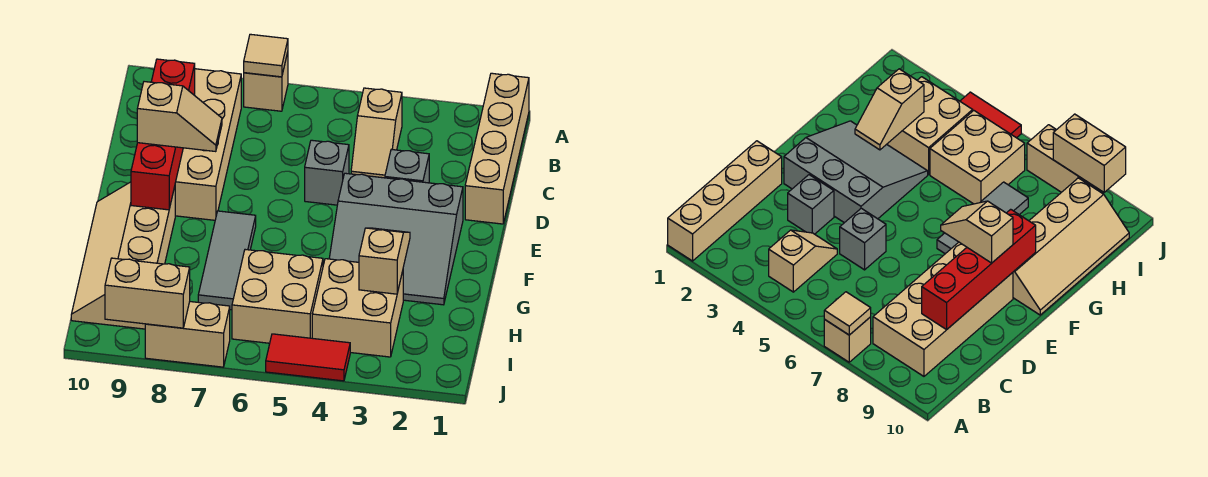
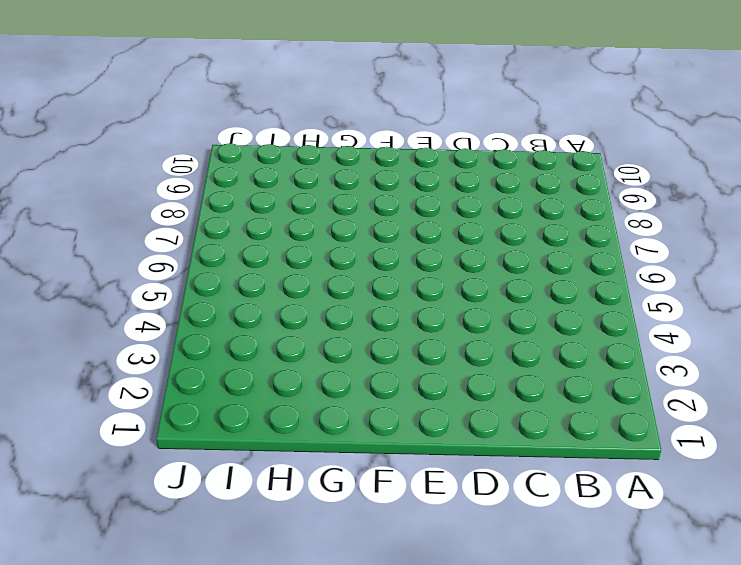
none -> tan brick A1:D1 level 1
none -> tan brick A7 level 1
none -> tan slope B4:C4 level 1 top B

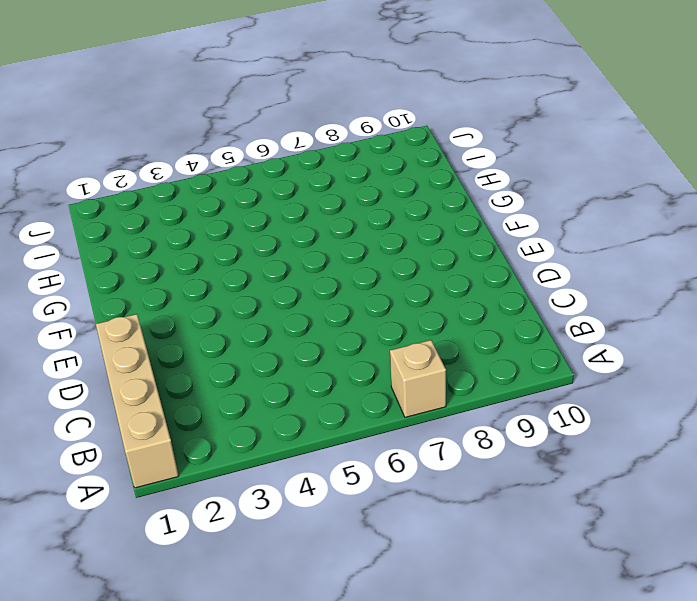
none -> tan slope B4:C4 level 1 top B
none -> tan brick B8:E9 level 1
none -> grey brick D3 level 1

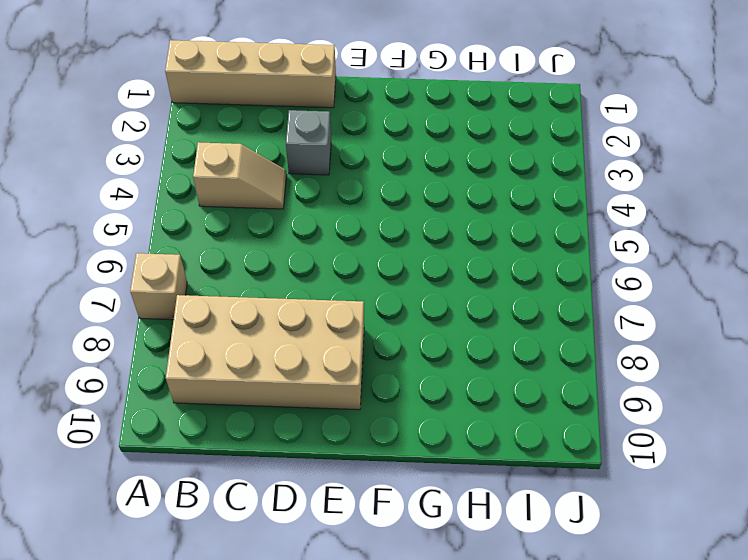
none -> grey brick D5 level 1
none -> grey slope E2:G4 level 1 top E
none -> grey tile F7:H7 level 1

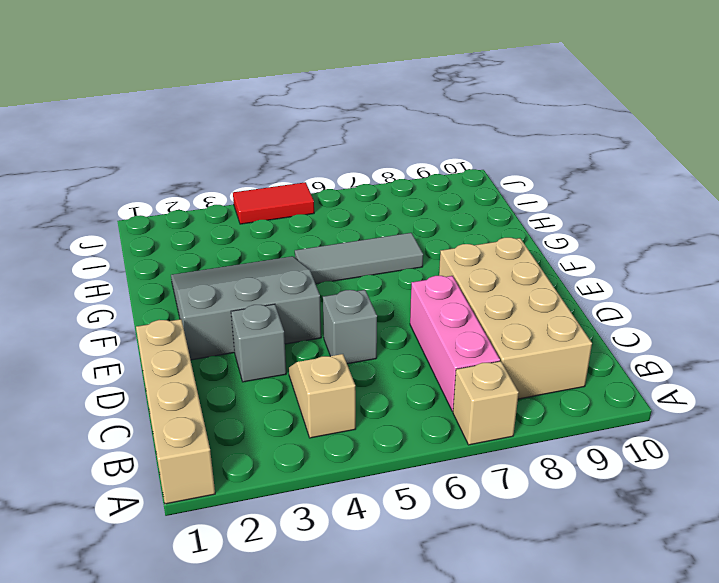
pink brick B7:D7 level 1 -> none
grey tile G5:G7 level 1 -> grey tile F7:H7 level 1
none -> tan slope F9:I10 level 1 top 9
none -> tan brick H3:I4 level 1
none -> tan brick H5:I6 level 1

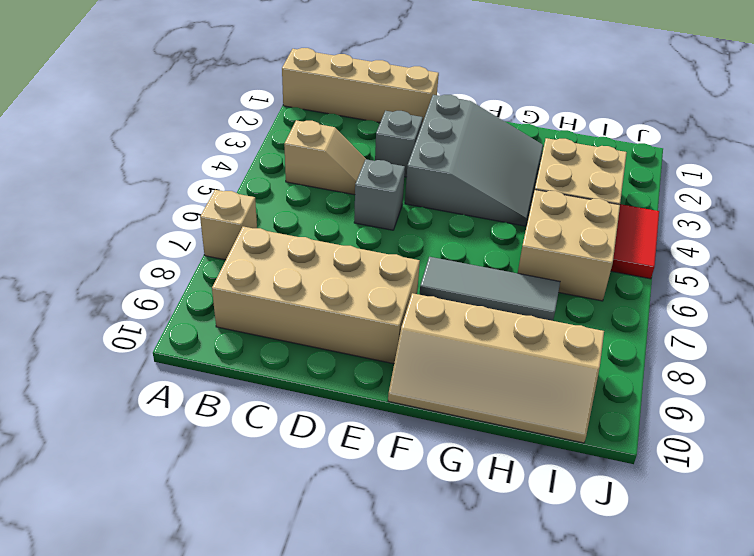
none -> tan brick J7:J8 level 1
none -> tan tile A7 level 2
none -> red brick C9:F9 level 2

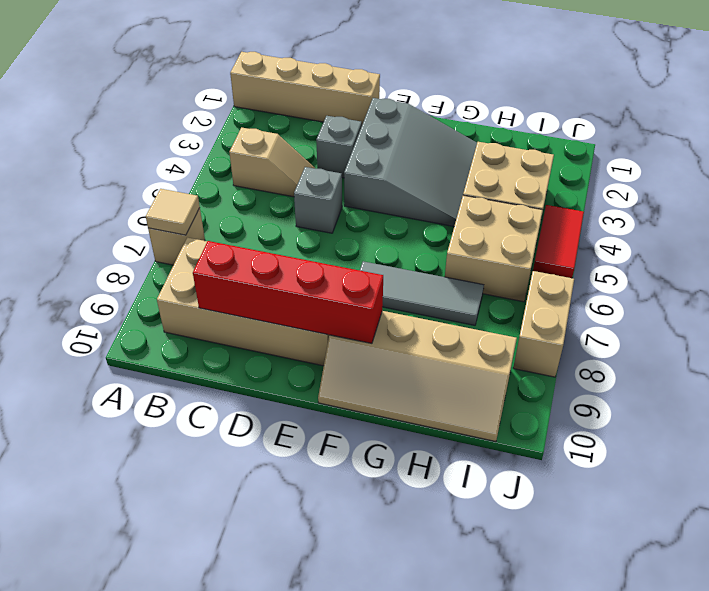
none -> tan slope G3:H3 level 2 top H
none -> tan brick J8:J9 level 2
none -> tan slope E8:E9 level 3 top 9

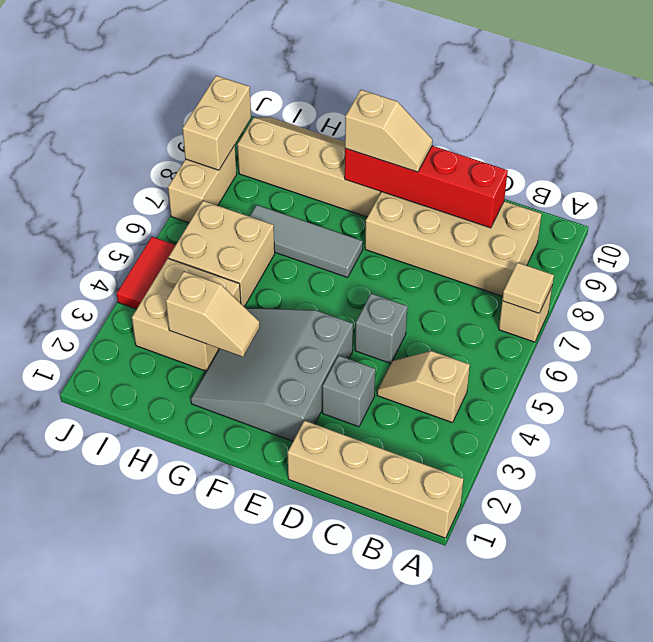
tan slope E9:F9 level 3 top F -> tan slope E8:E9 level 3 top 9

